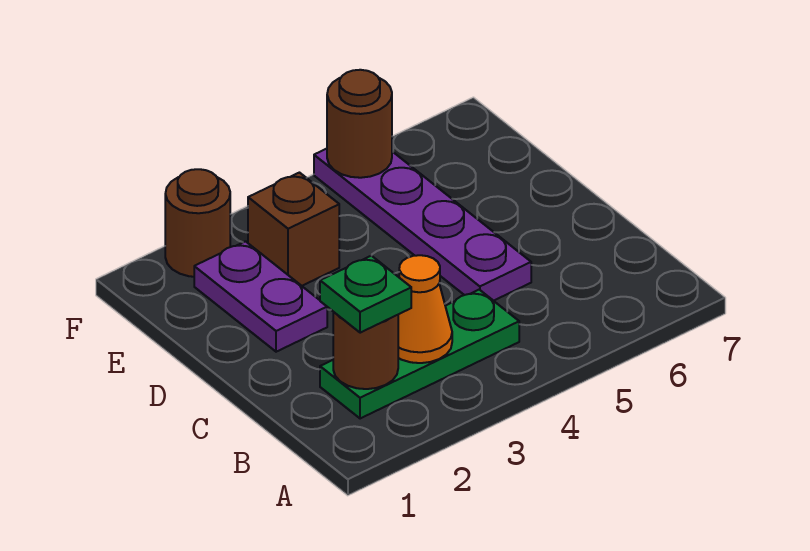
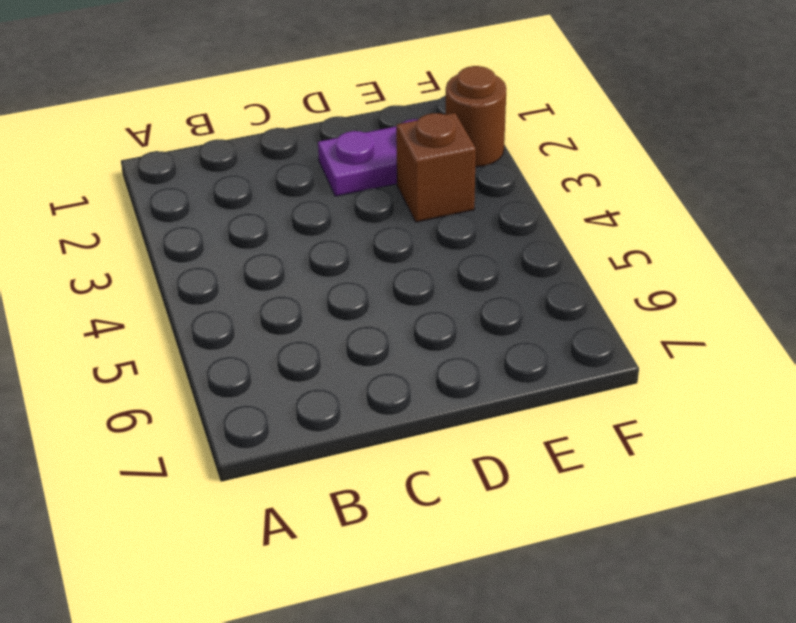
none -> green plate B2:B4 level 1
none -> purple plate C5:F5 level 1

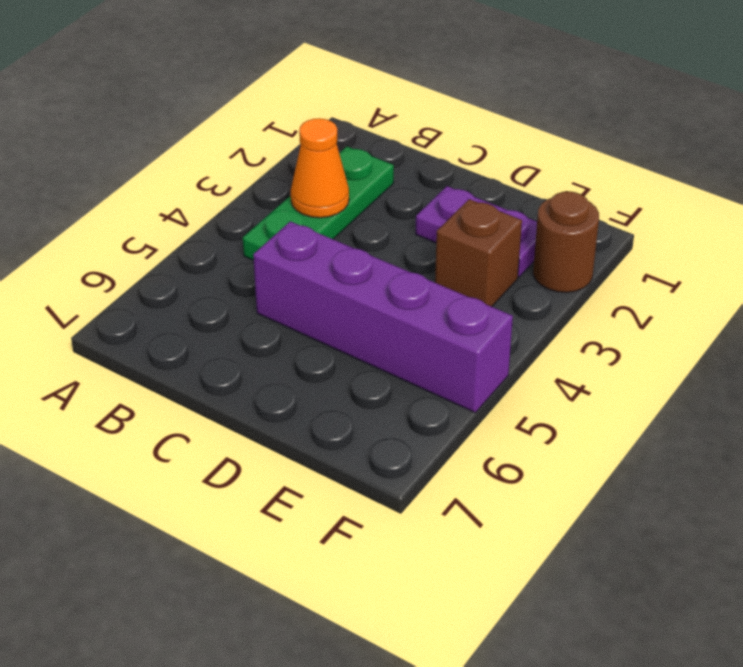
purple brick C5:F5 level 1 -> purple plate C5:F5 level 1
none -> brown round brick B2 level 2
none -> brown round brick F5 level 2

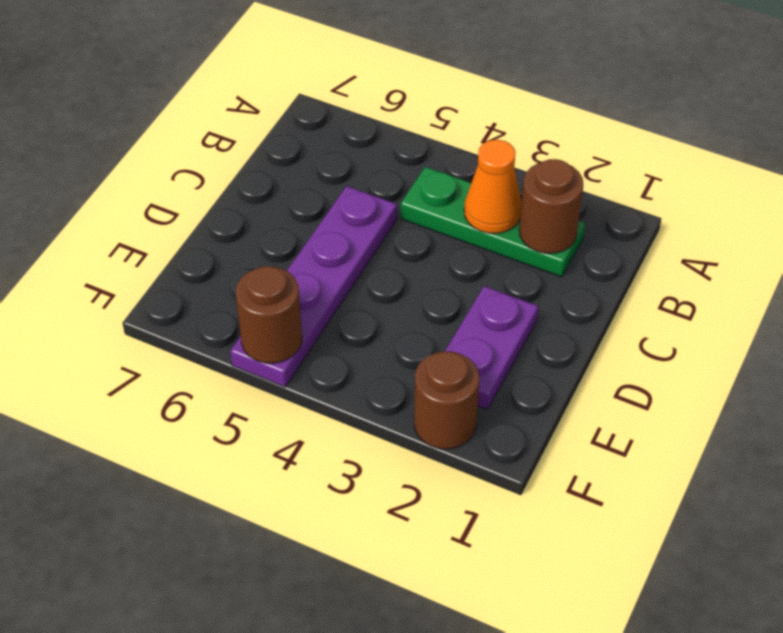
none -> brown brick E3 level 1
none -> green plate B2 level 3

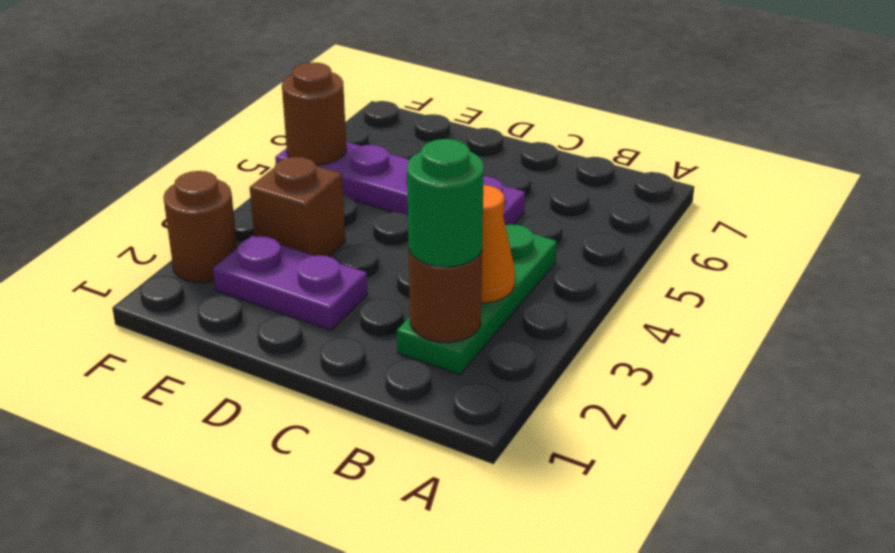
green round brick B2 level 3 -> green plate B2 level 3

